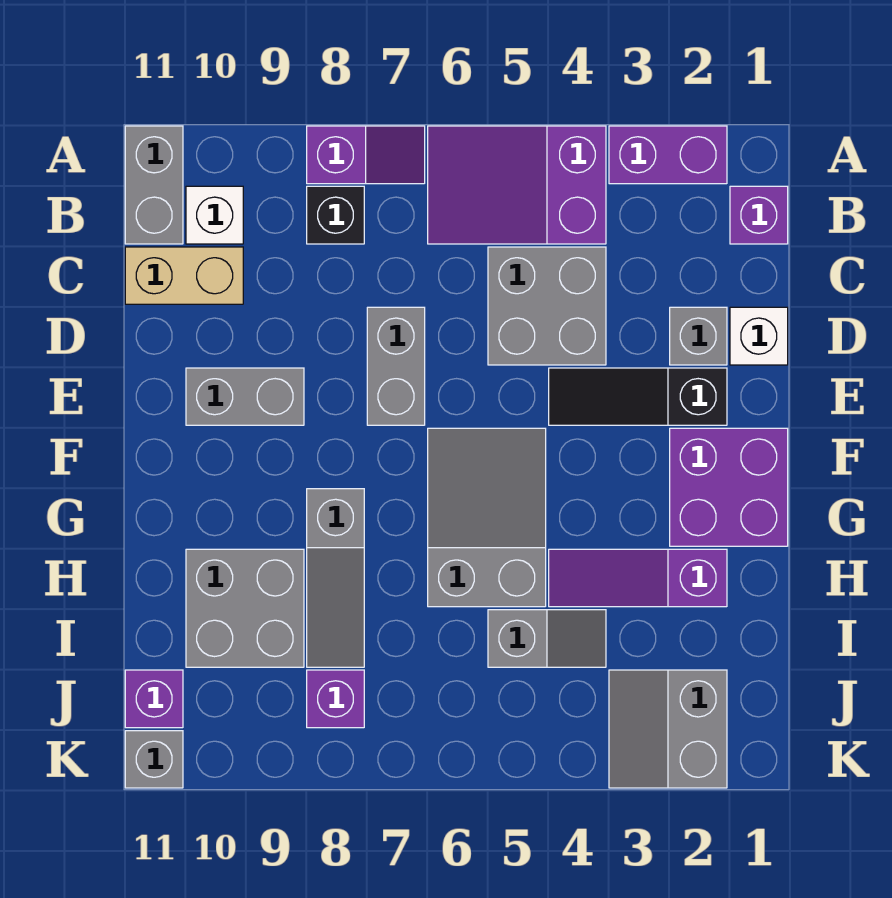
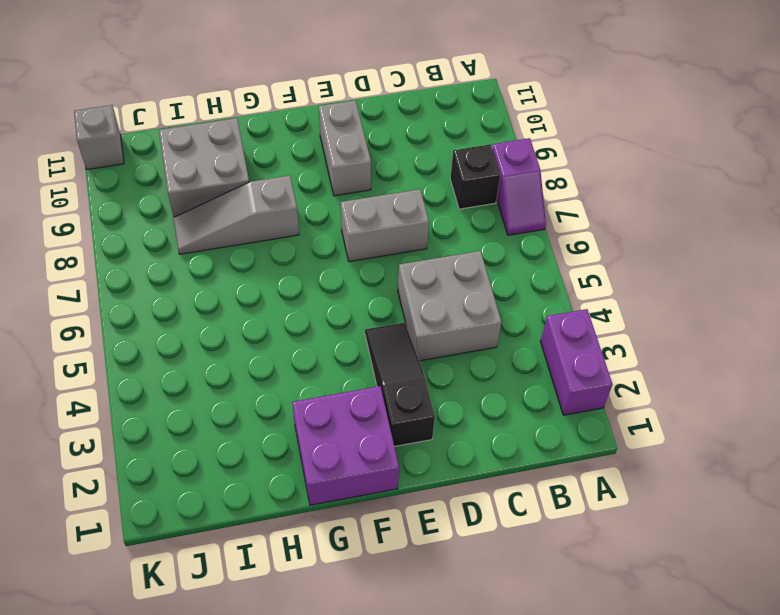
none -> purple slope A4:B6 level 1 top 4
none -> grey brick A11:B11 level 1
none -> purple brick B1 level 1

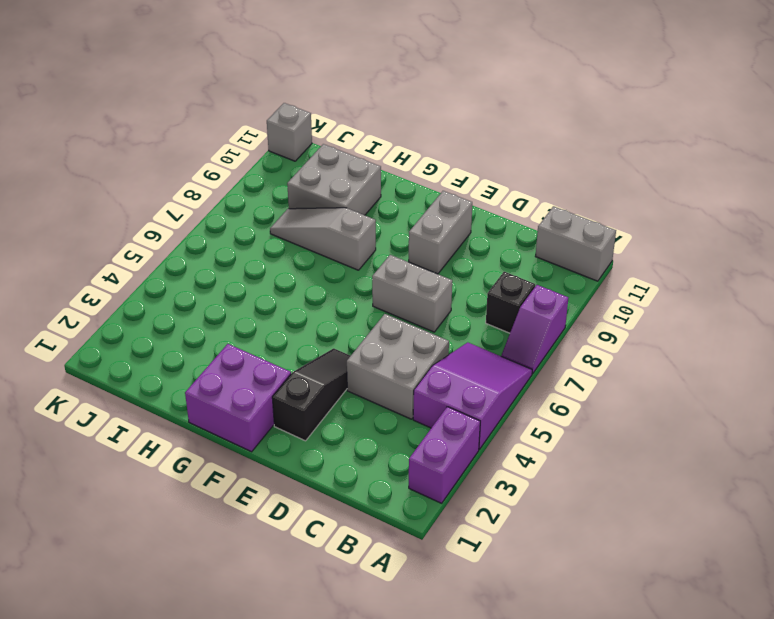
none -> purple brick B1 level 1
none -> white brick B10 level 1
none -> tan brick C10:C11 level 1

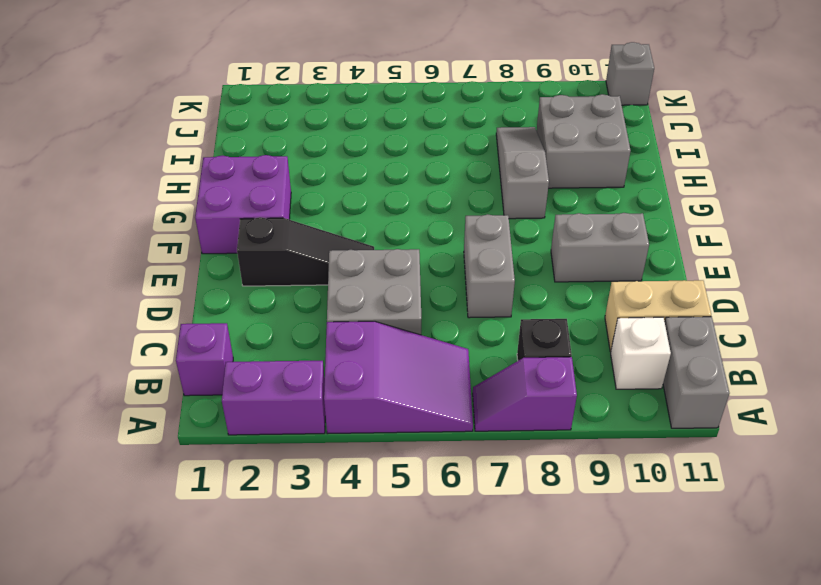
none -> white brick D1 level 1
none -> grey brick D2 level 1
none -> grey slope F5:H6 level 1 top H

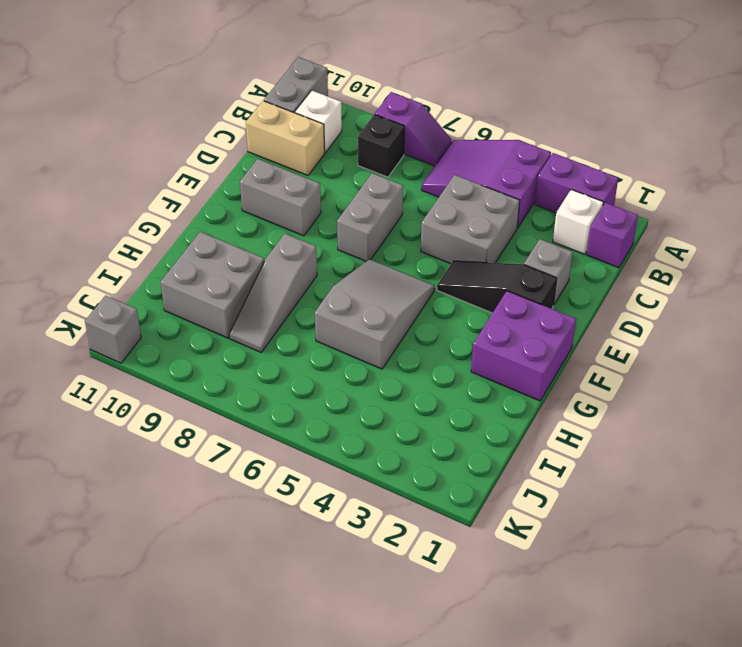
white brick B2 level 1 -> white brick D1 level 1
none -> purple slope H2:H4 level 1 top 2
none -> grey slope I4:I5 level 1 top 5
none -> grey slope J2:K3 level 1 top 2

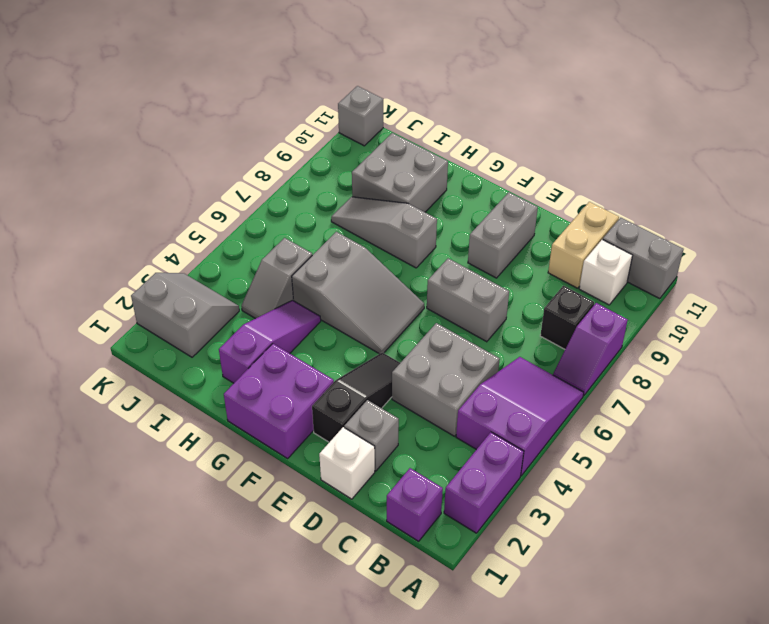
none -> purple brick J8 level 1
none -> purple brick J11 level 1

